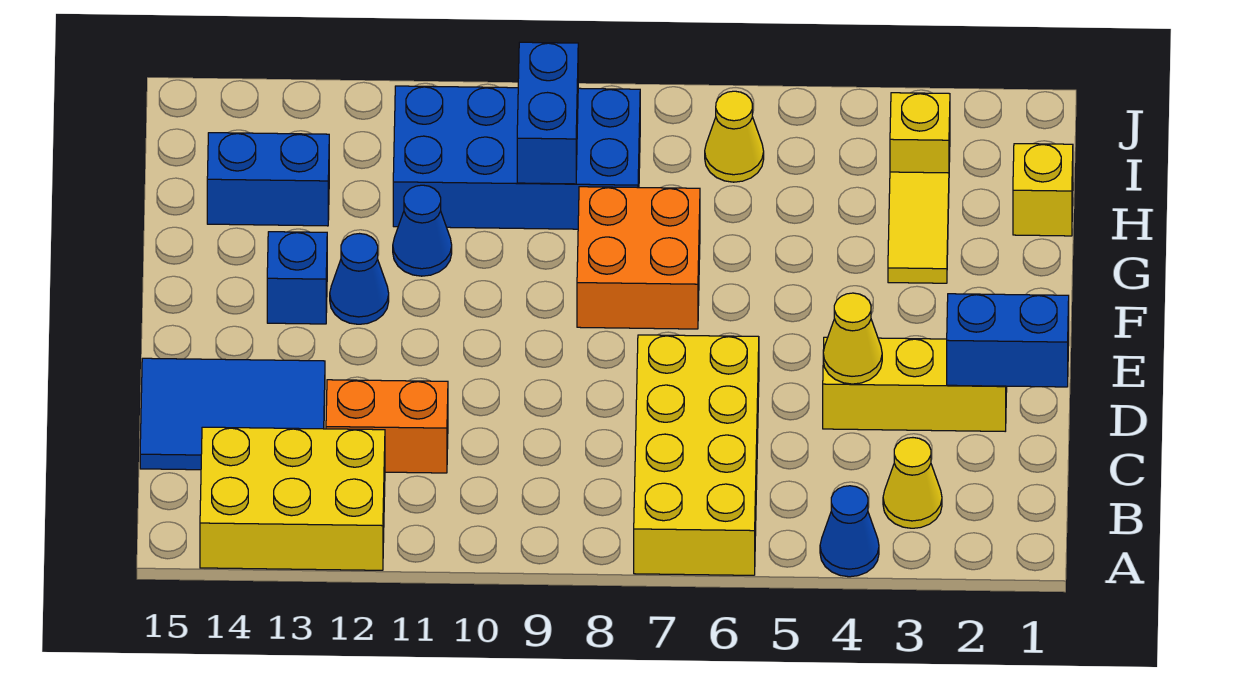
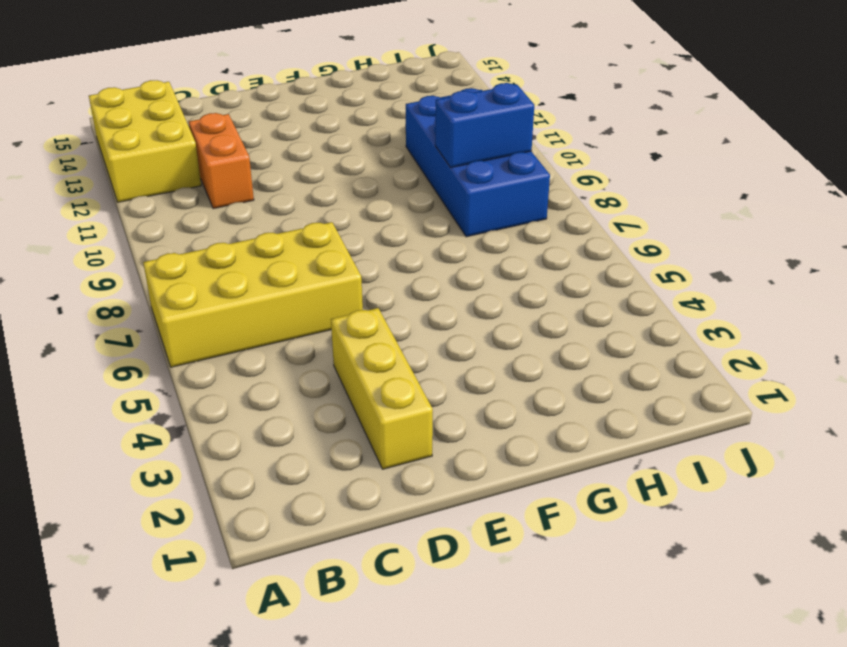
none -> blue cone A4 level 1
none -> yellow cone B3 level 1
none -> blue tile C13:D15 level 1

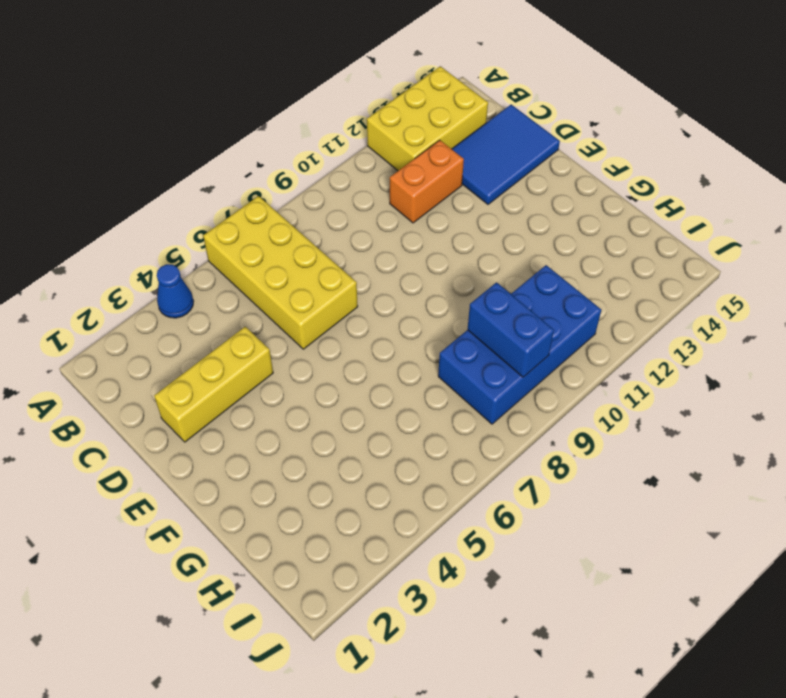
none -> yellow cone B3 level 1
none -> orange brick F7:G8 level 1
none -> blue cone F12 level 1

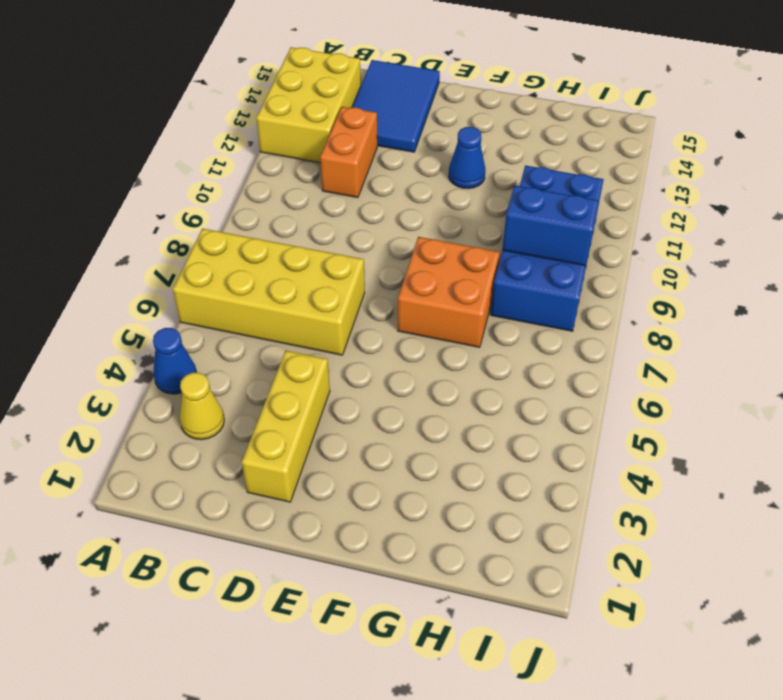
none -> blue brick F13 level 1
none -> yellow tile G3:H3 level 1
none -> blue cone G11 level 1

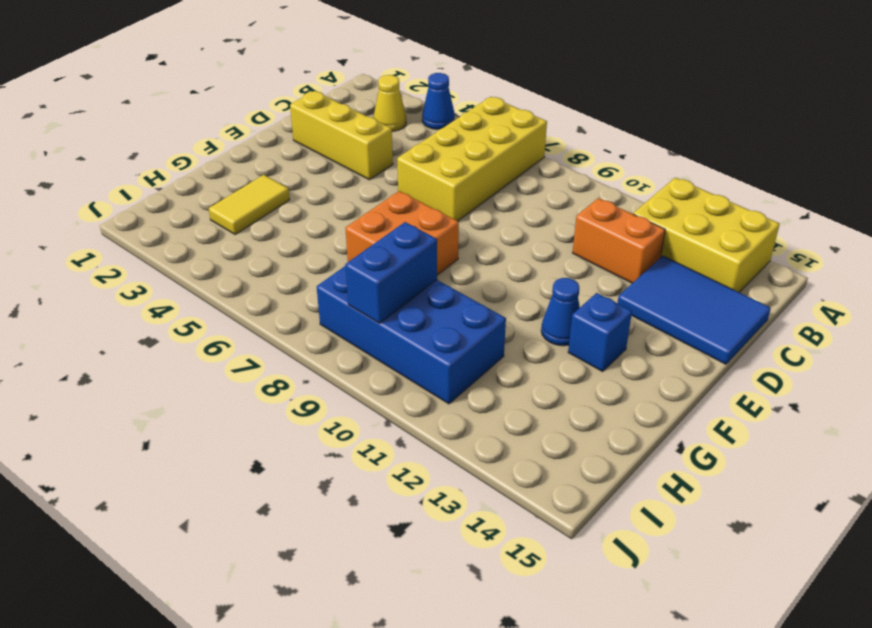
none -> blue cone G11 level 1
none -> yellow brick H1 level 1
none -> blue brick H13:H14 level 1

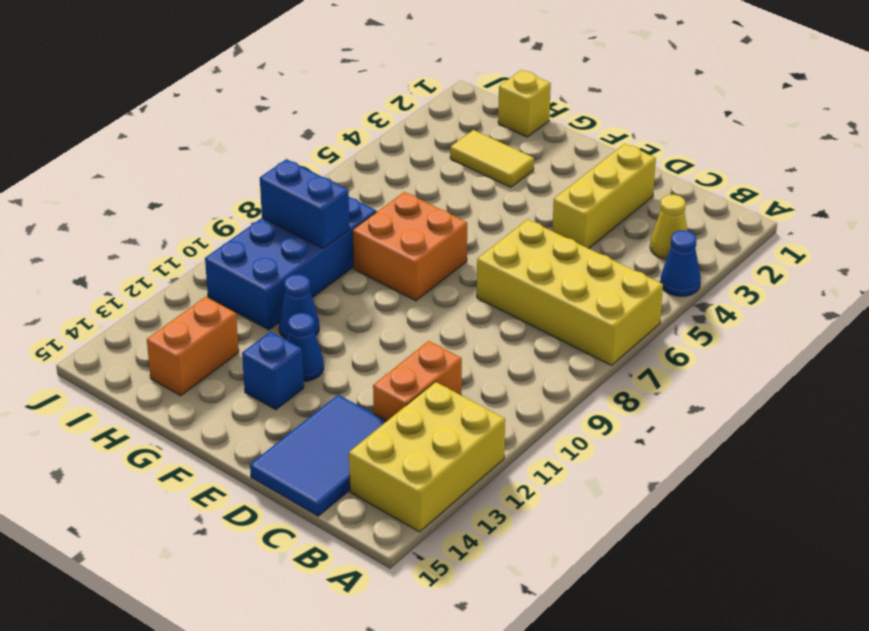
orange brick H13:H14 level 1 -> blue brick H13:H14 level 1
none -> yellow brick I3 level 1
none -> yellow cone I6 level 1
none -> blue brick D1:D2 level 2

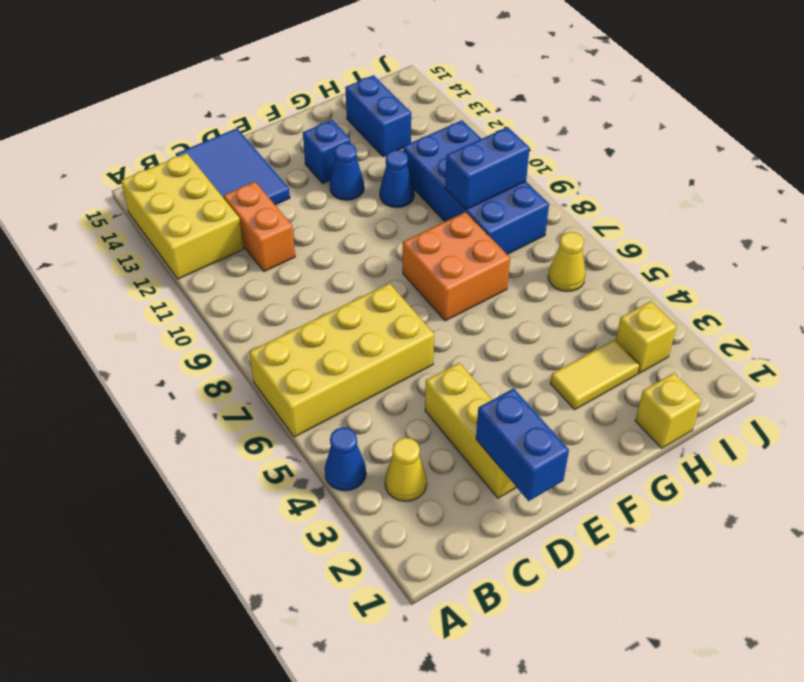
none -> yellow cone D4 level 2

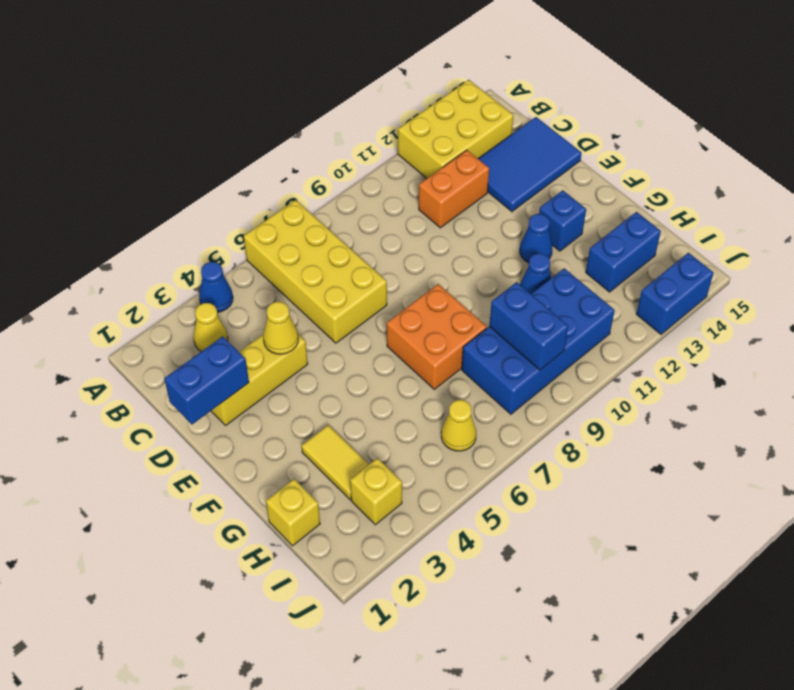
blue brick J13:J14 level 1 -> none

